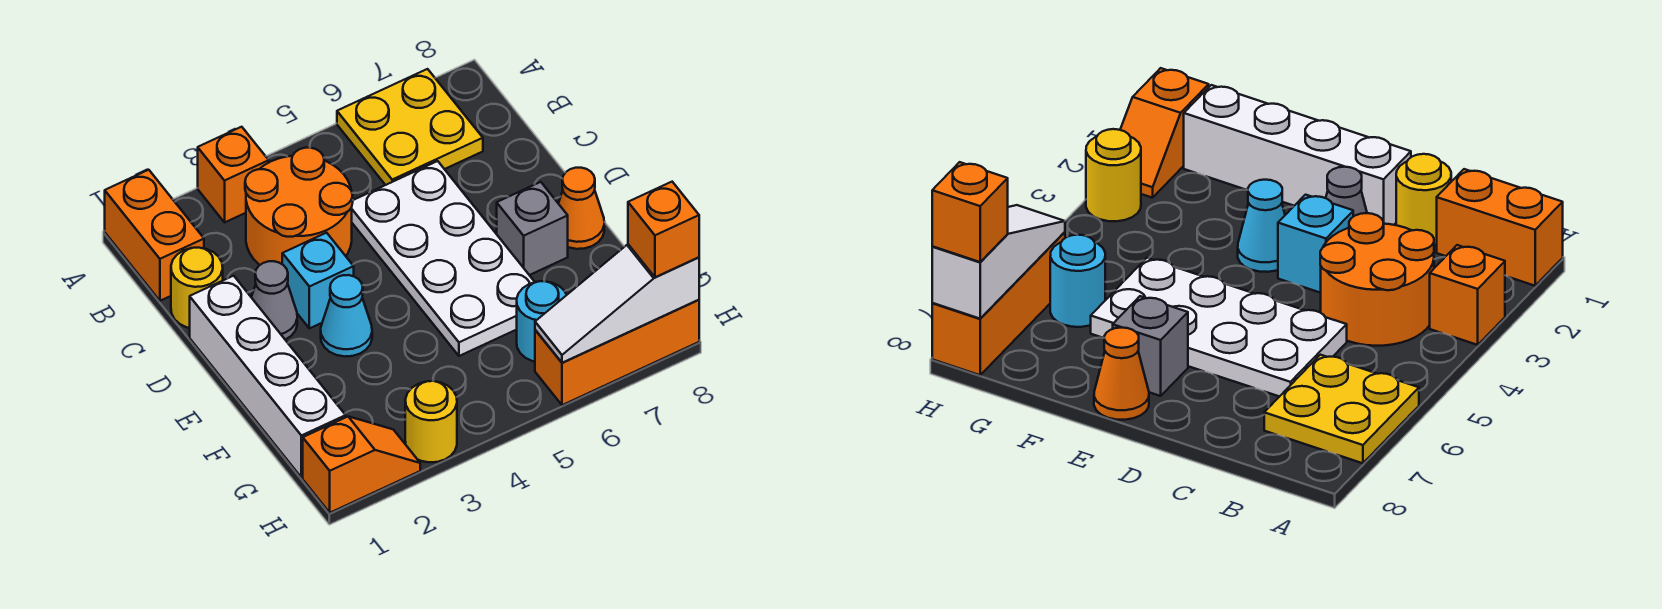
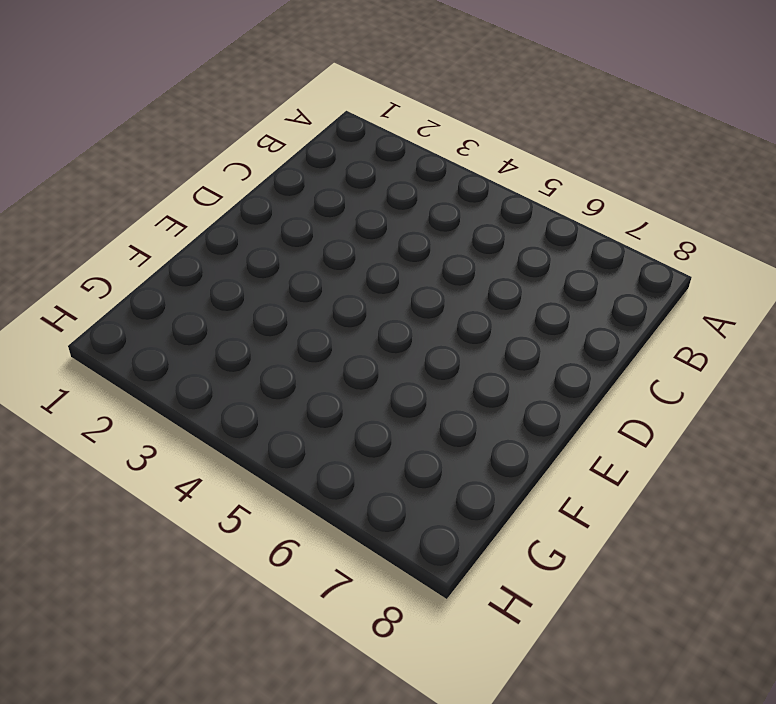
none -> orange brick A1:B1 level 1
none -> orange brick A3 level 1
none -> yellow plate A6:B7 level 1

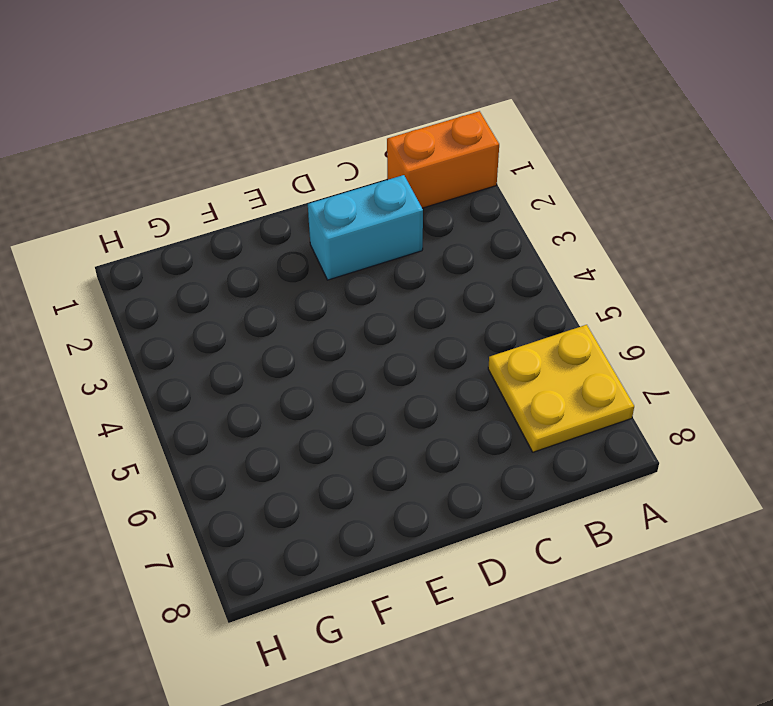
cyan brick C2:D2 level 1 -> grey cone D2 level 1
none -> orange brick A3 level 1
none -> orange round brick B3:C4 level 1
none -> yellow round brick C1 level 1

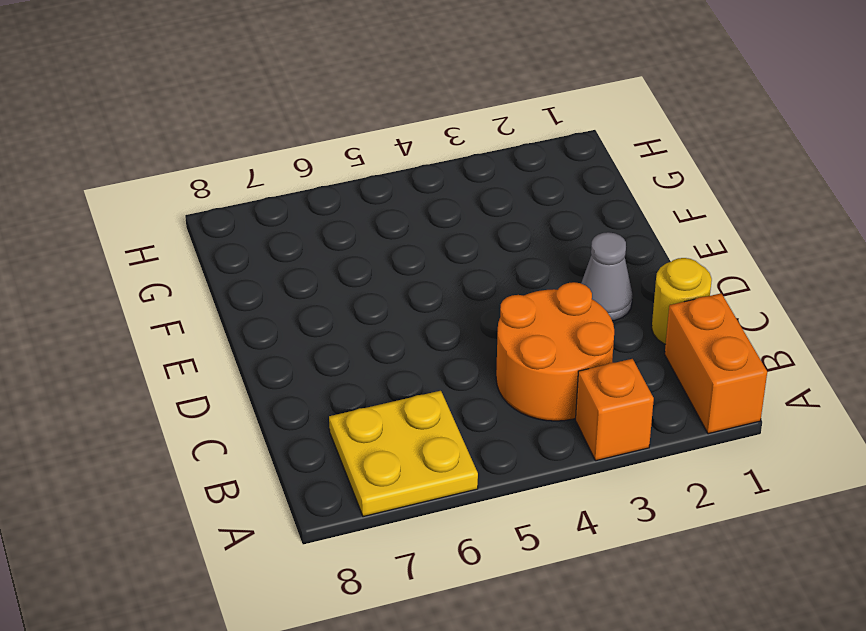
none -> white plate C5:F6 level 1
none -> white brick D1:G1 level 1
none -> cyan brick D3 level 1

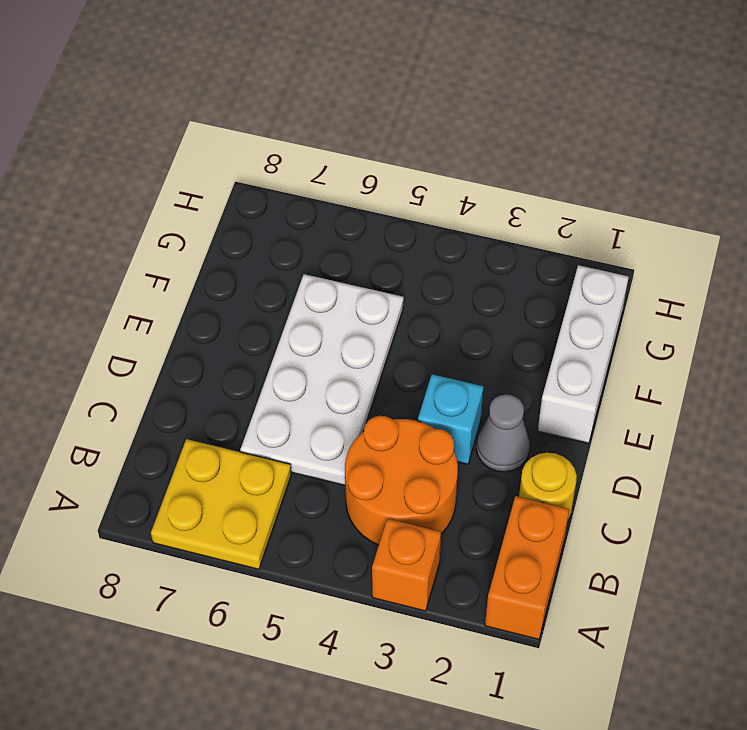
white brick E1:G1 level 1 -> white brick D1:G1 level 1
none -> cyan cone E3 level 1
none -> grey brick E7 level 1
none -> orange cone E8 level 1

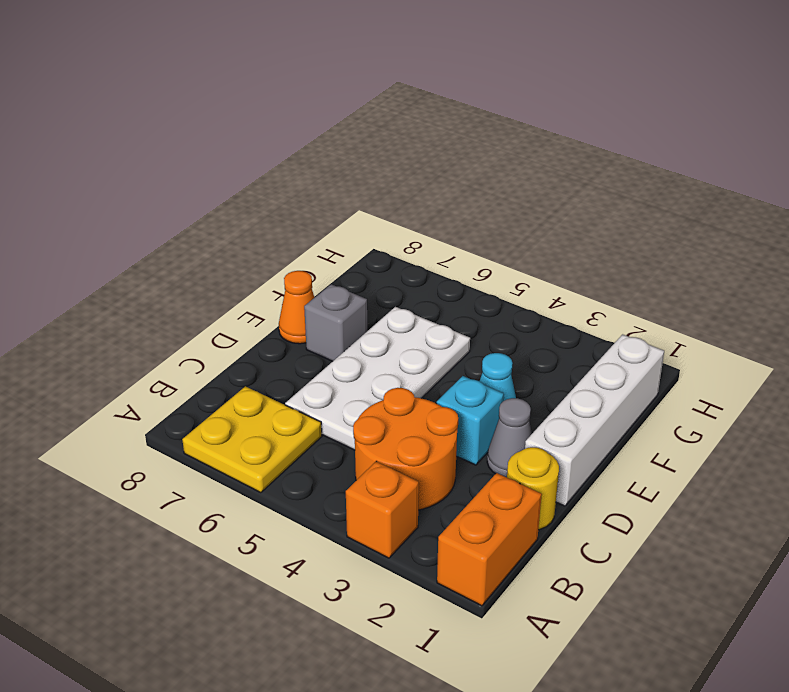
none -> cyan round brick G6 level 1
none -> orange slope H1:H2 level 1 top 1
none -> yellow round brick H3 level 1

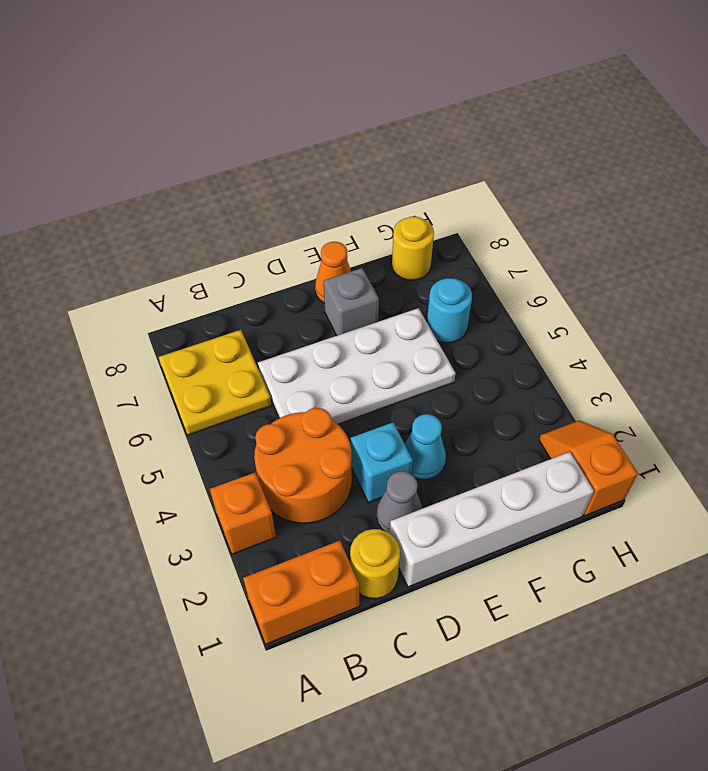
yellow round brick G8 level 1 -> yellow round brick H3 level 1
none -> orange brick H6:H8 level 1
none -> white slope H6:H8 level 2 top 8
none -> orange brick H8 level 3

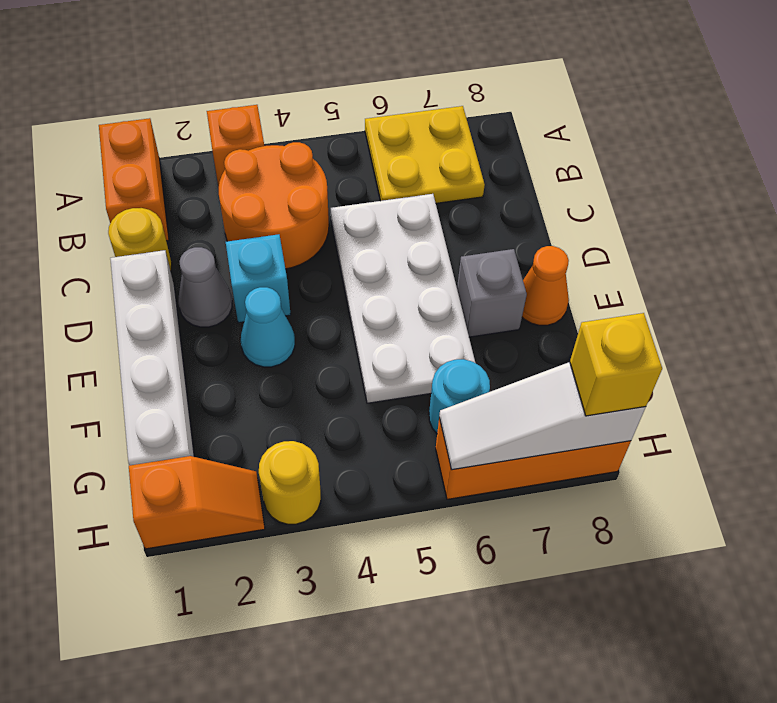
yellow brick H8 level 3 -> orange brick H8 level 3

